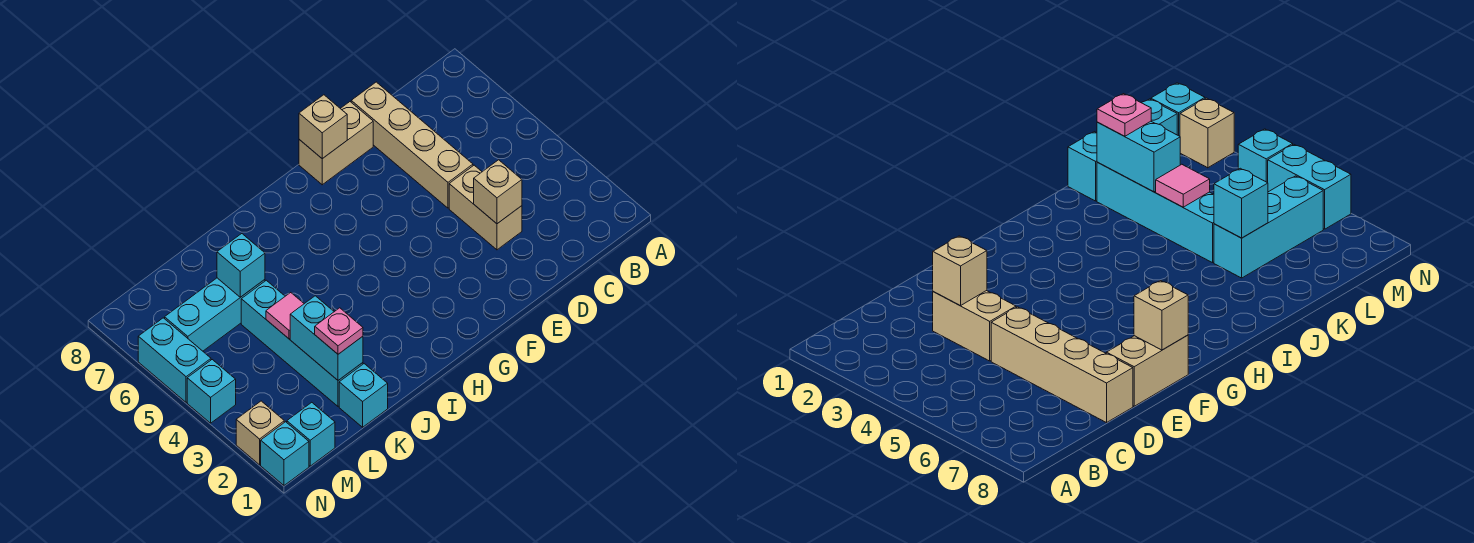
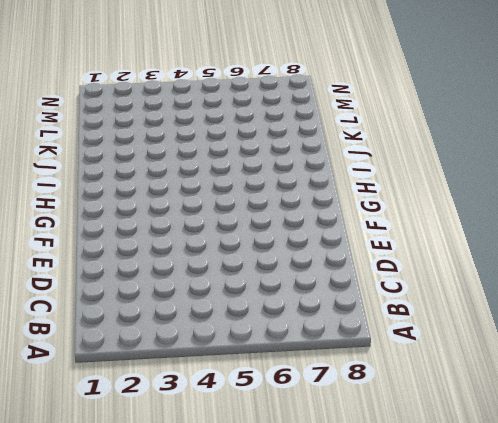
none -> tan brick D3:D4 level 1
none -> tan brick D5:D8 level 1
none -> tan brick E8:F8 level 1

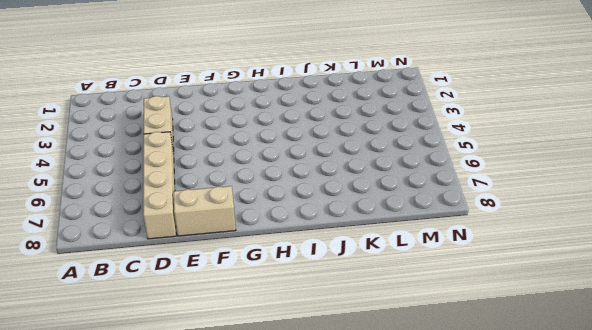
none -> cyan brick K1 level 1
none -> cyan brick K2:K5 level 1
none -> cyan brick K6:M6 level 1

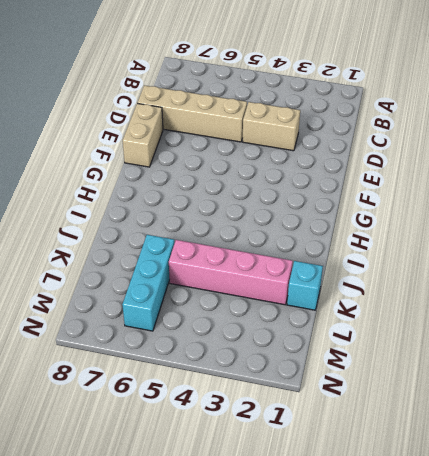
pink brick K2:K5 level 1 -> cyan brick K2:K5 level 1
none -> cyan brick M1 level 1
none -> cyan brick N1 level 1
none -> tan brick N2 level 1

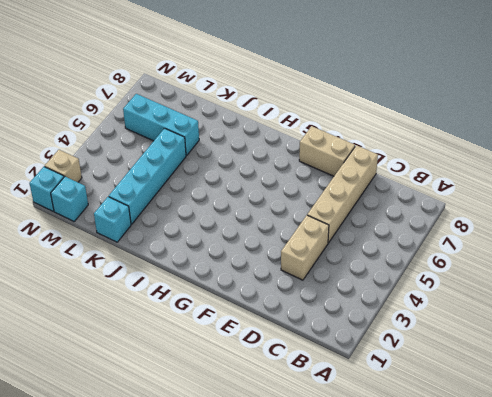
none -> cyan brick N4 level 1
none -> cyan brick N5:N6 level 1
none -> tan brick D3 level 2

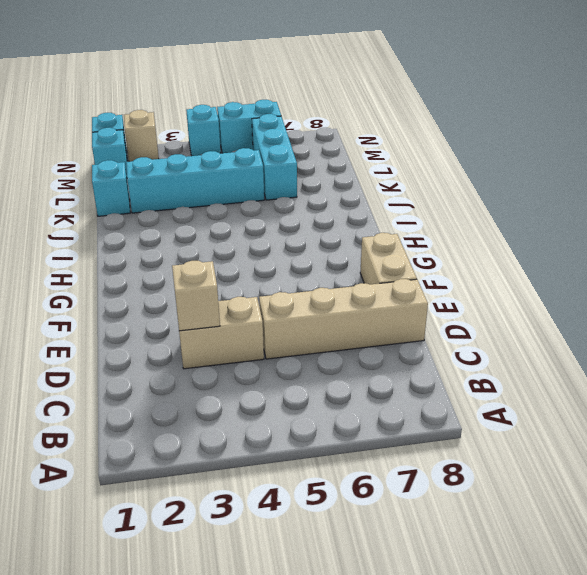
none -> tan brick F8 level 2
none -> cyan brick K2:K3 level 2
none -> pink tile K4 level 2

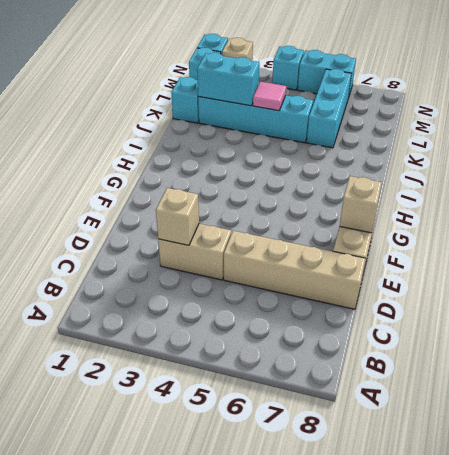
none -> cyan brick K6 level 2
none -> pink plate K2 level 3

